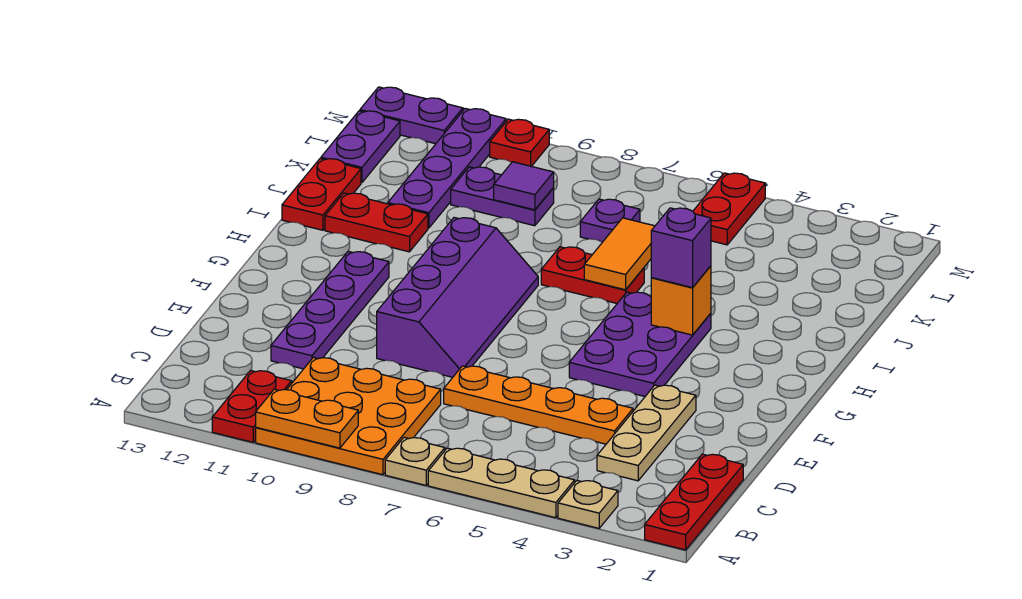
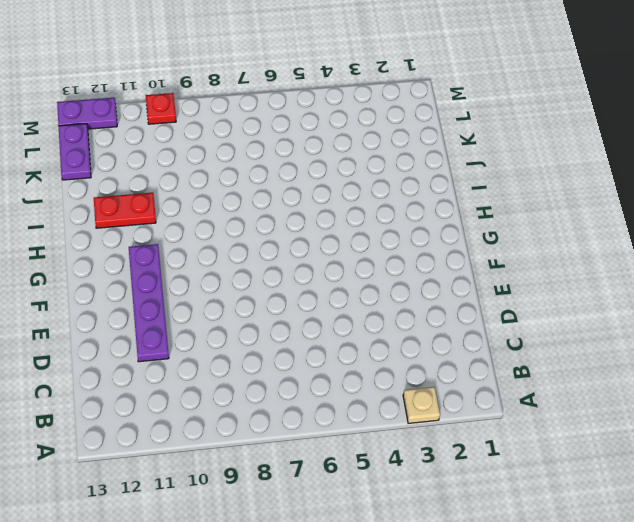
none -> red plate A1:C1 level 1
none -> tan plate A4:A6 level 1
none -> tan plate A7 level 1

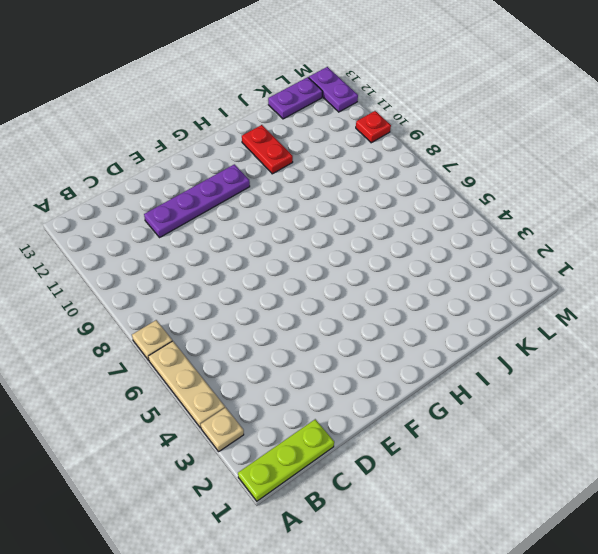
lime plate A1:C1 level 1 -> red plate A1:C1 level 1
none -> orange plate A8:C10 level 1
none -> red plate A11:B11 level 1
none -> tan plate C3:E3 level 1

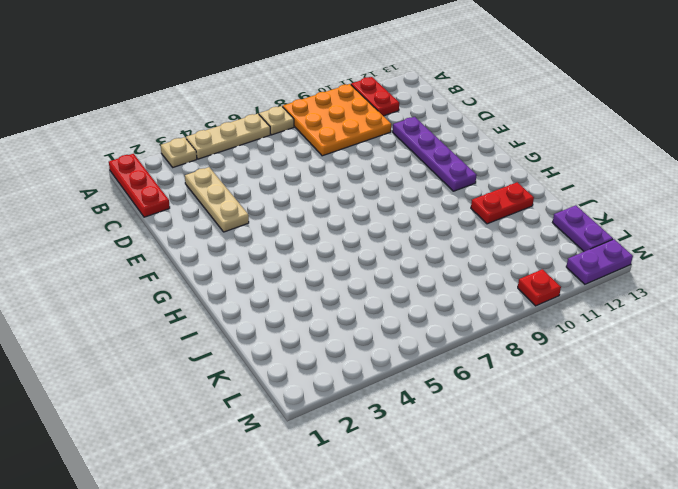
none -> orange plate D4:D7 level 1
none -> purple slope E8:H9 level 1 top 9
none -> purple plate F4:H5 level 1

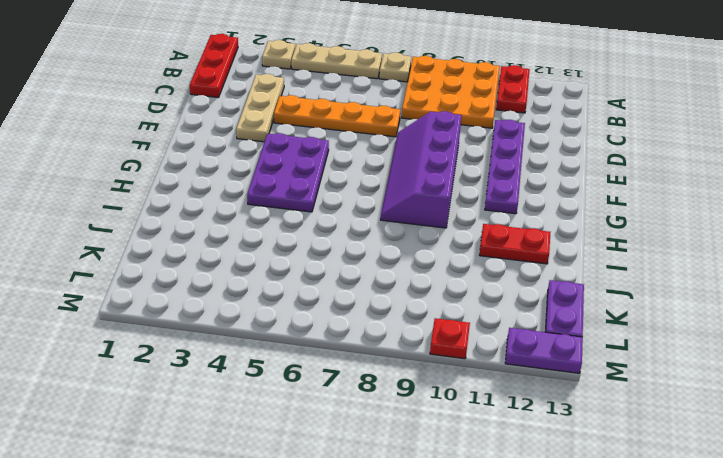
none -> red plate I6:I7 level 1
none -> red plate I13:J13 level 1
none -> purple plate J11:M11 level 1

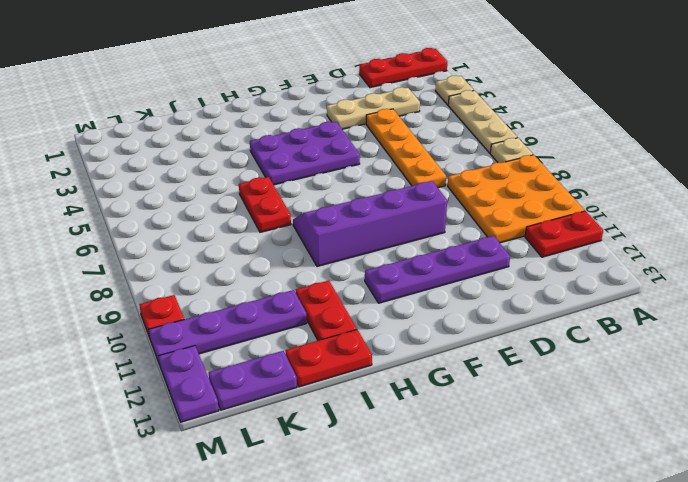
none -> purple plate K7 level 1
none -> purple plate K9:K10 level 1
none -> red plate L5:M5 level 1

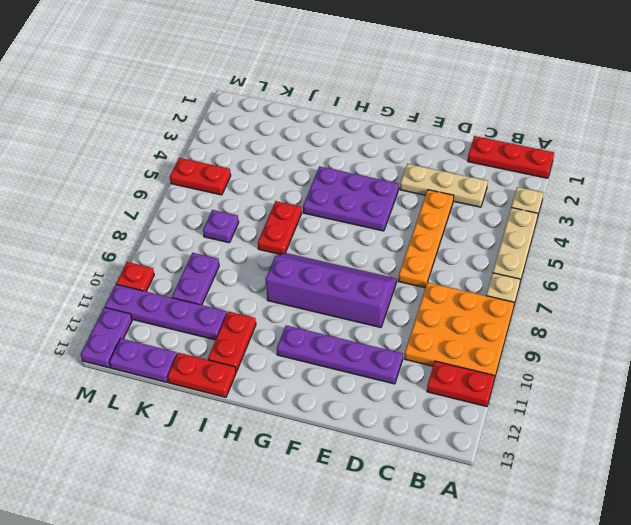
none -> orange plate A9:A10 level 2
none -> orange brick H4 level 2
none -> orange tile I6:J6 level 2

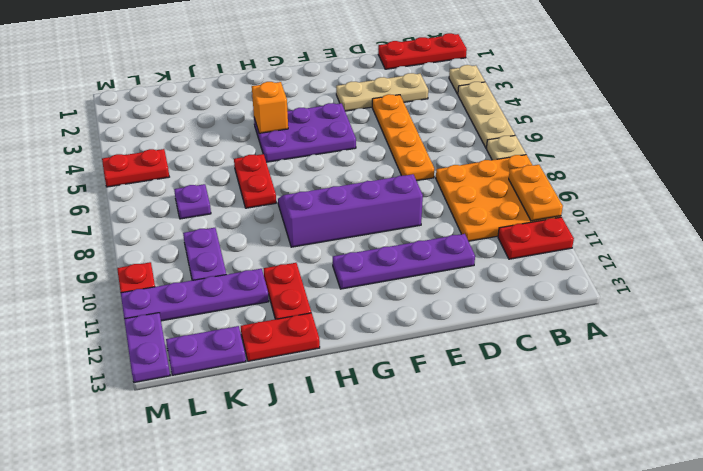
none -> orange tile I6:J6 level 2
none -> purple tile K9 level 2
none -> purple brick H4 level 3

